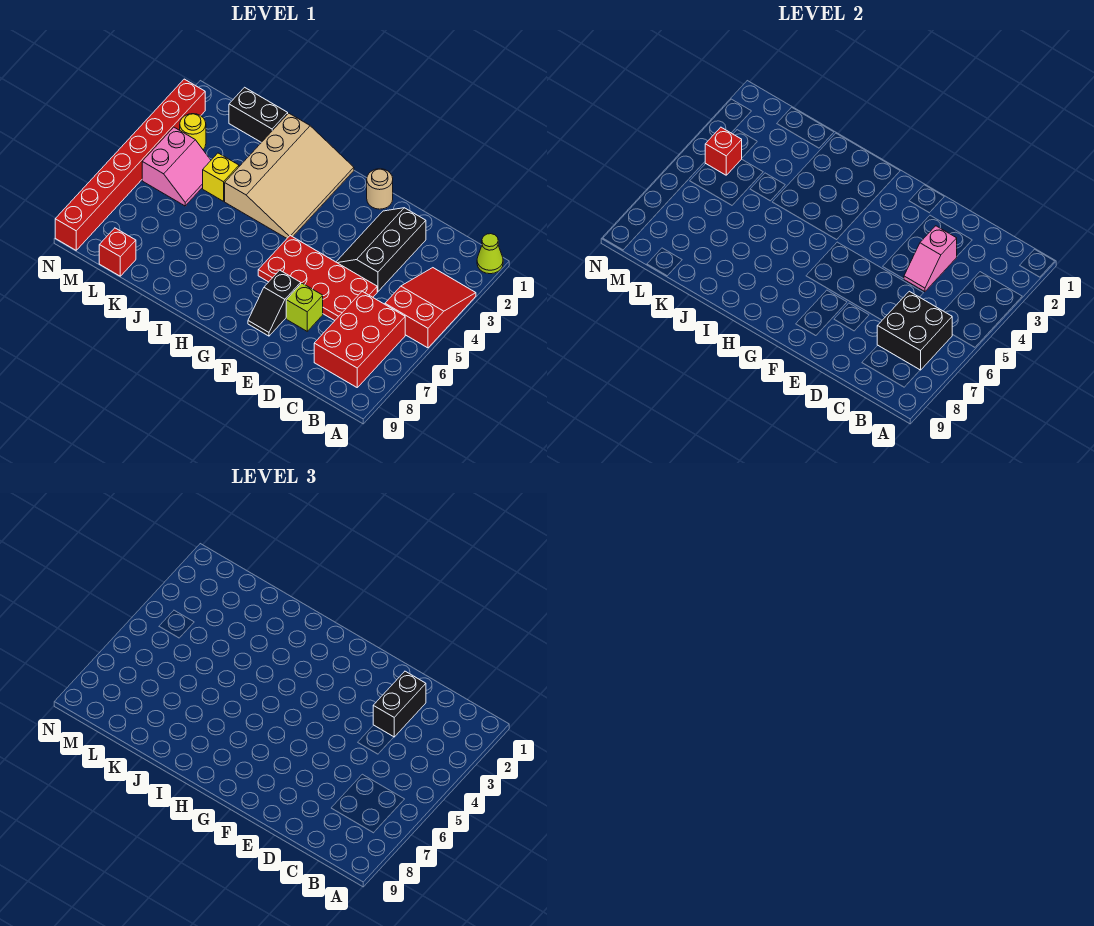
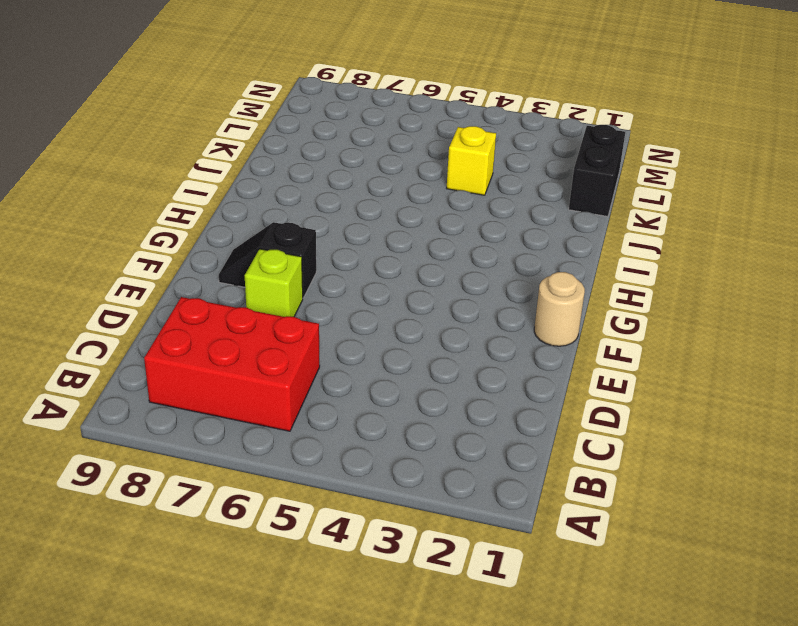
none -> lime cone A1 level 1
none -> red slope A3:B5 level 1 top 5
none -> black slope D2:E4 level 1 top D

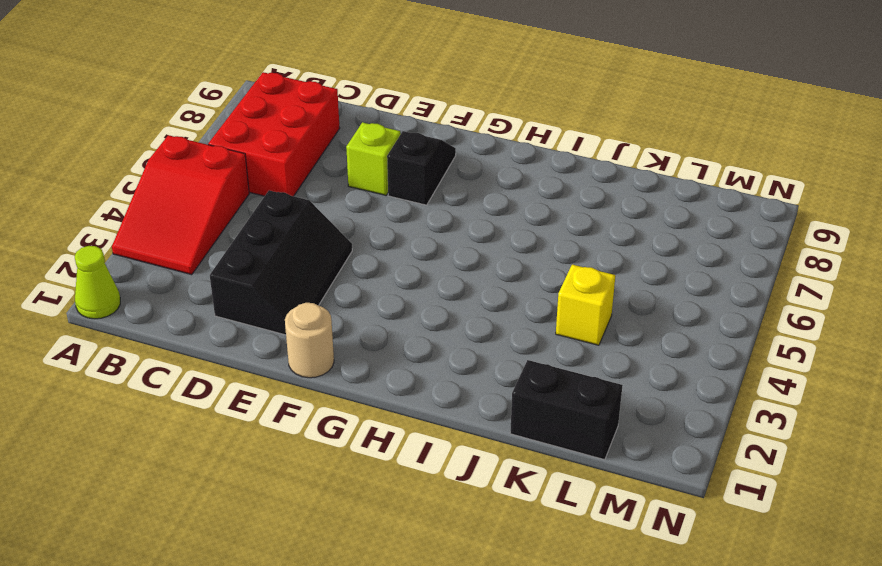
none -> red plate D5:G6 level 1
none -> tan slope H1:J4 level 1 top J
none -> pink slope L4:M5 level 1 top M

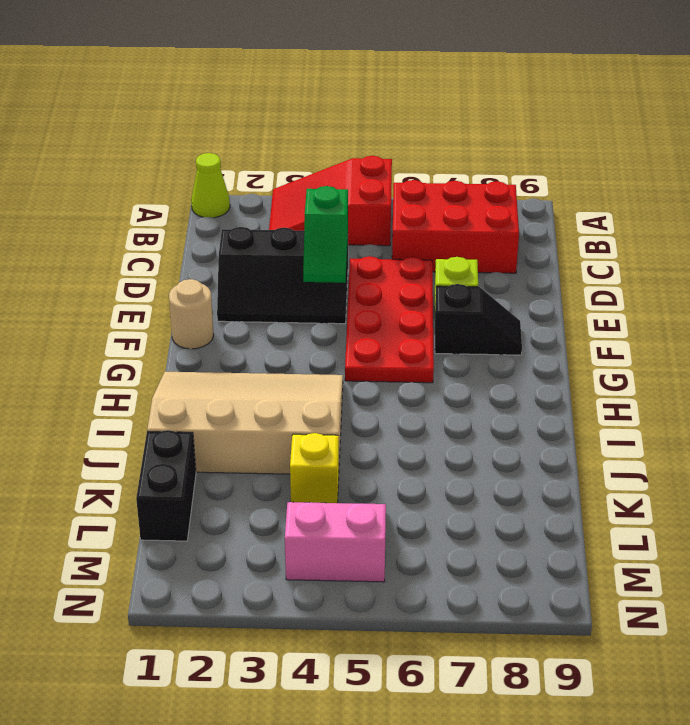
green slope D4:E4 level 2 top D -> pink slope D3:D4 level 2 top 3
none -> red brick L9 level 1
none -> yellow round brick M3 level 1
none -> red brick N2:N9 level 1

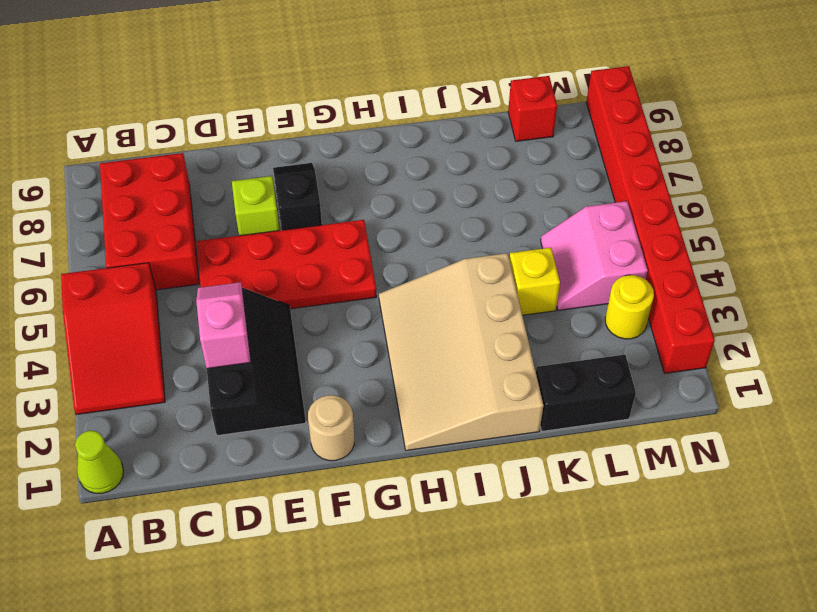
none -> black brick B6:C7 level 2
none -> red brick M4 level 2
none -> black brick D2:D3 level 3

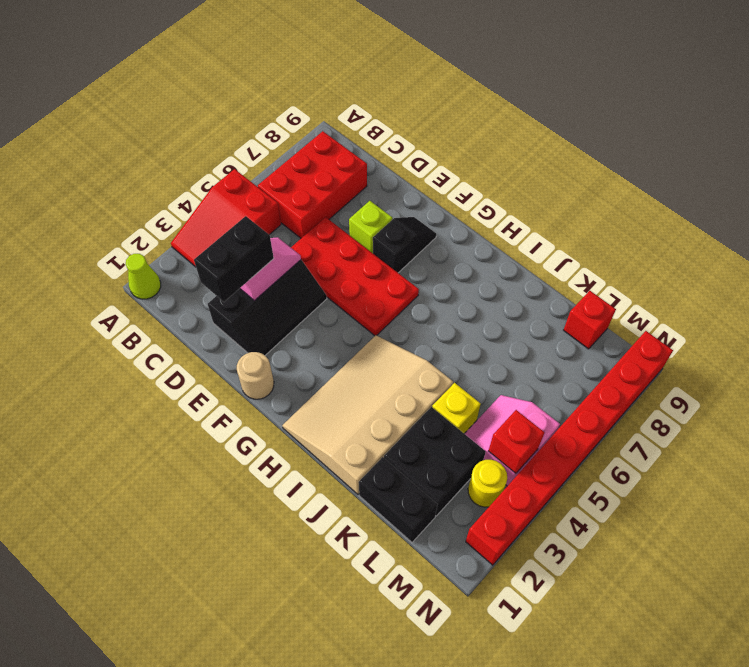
black brick K2:L3 level 1 -> black brick B6:C7 level 2

